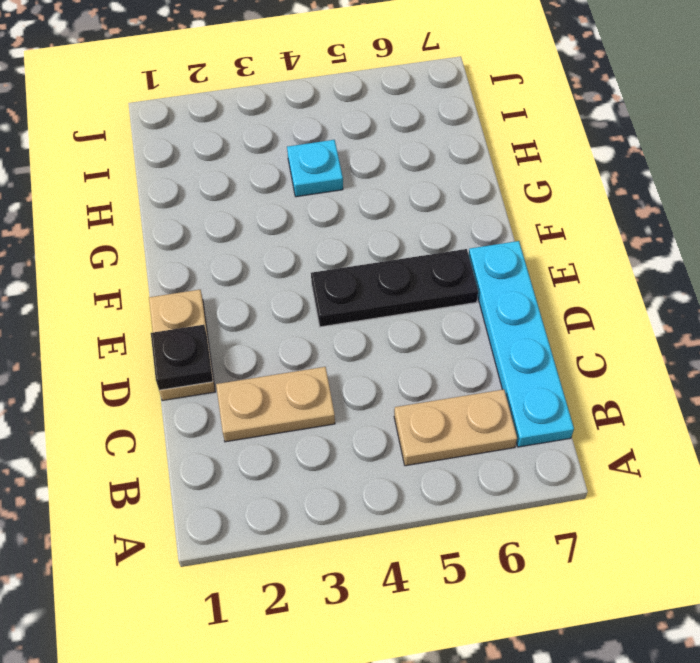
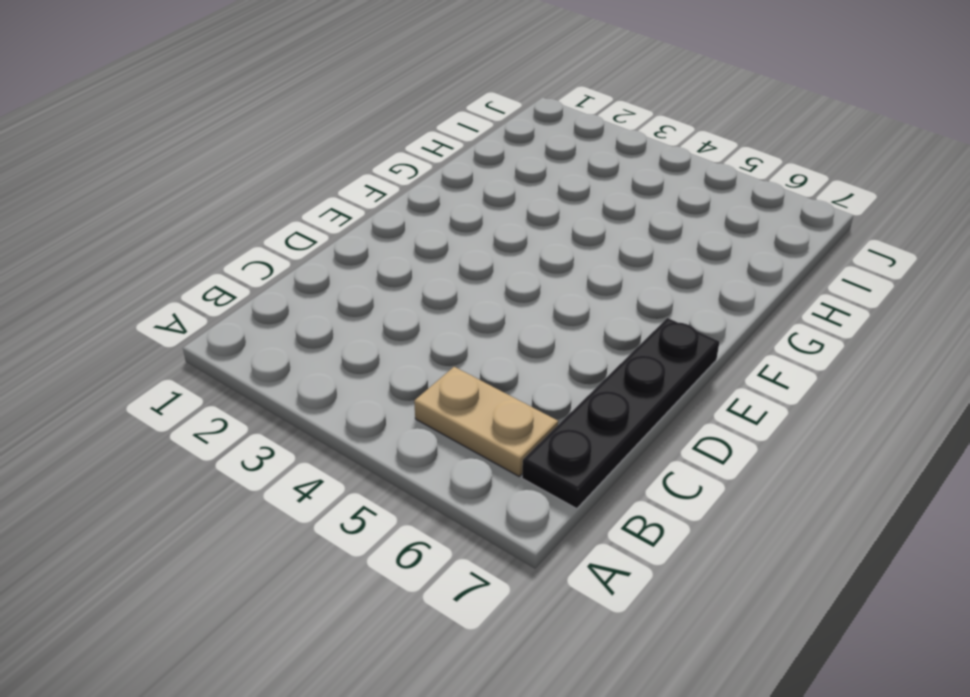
black plate B7:E7 level 1 -> cyan plate B7:E7 level 1
none -> tan plate C2:C3 level 1
none -> tan plate D1:E1 level 1

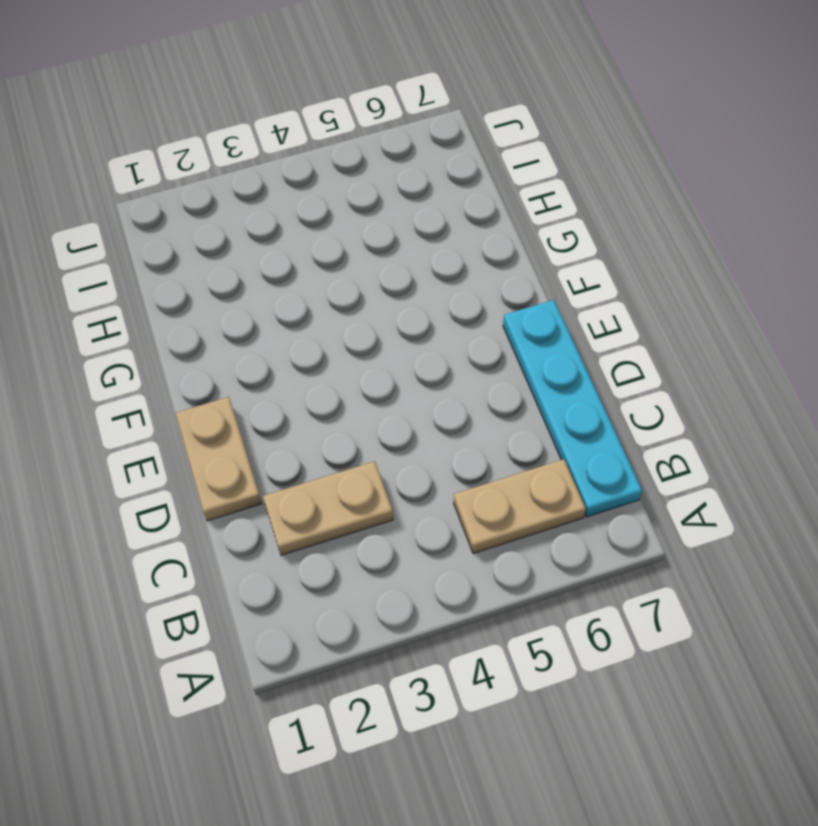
none -> black plate E4:E6 level 1
none -> cyan plate H4 level 1

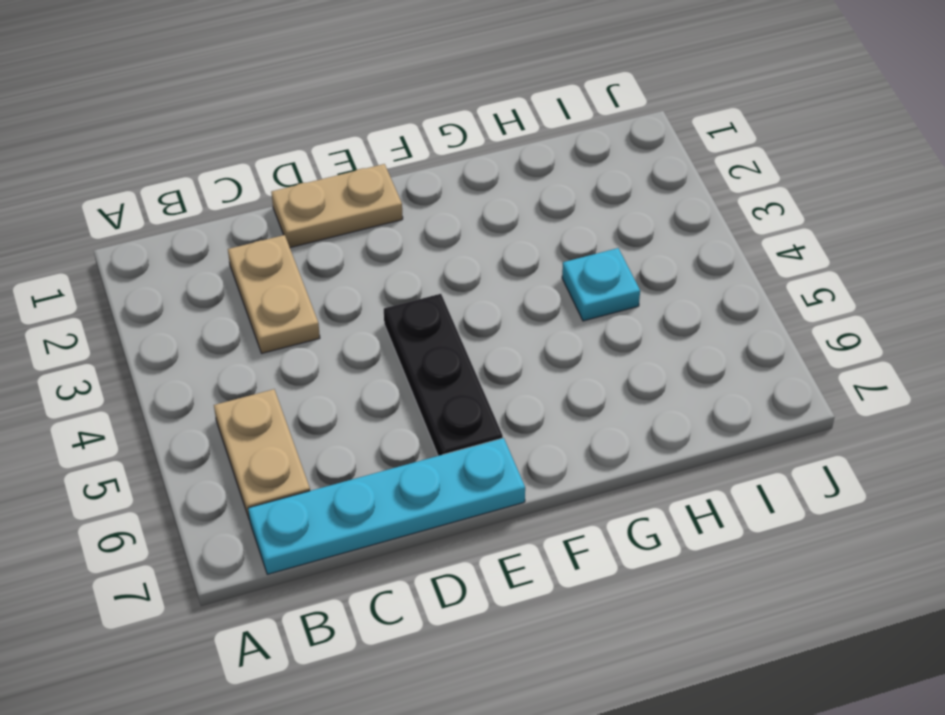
none -> black plate D1 level 2

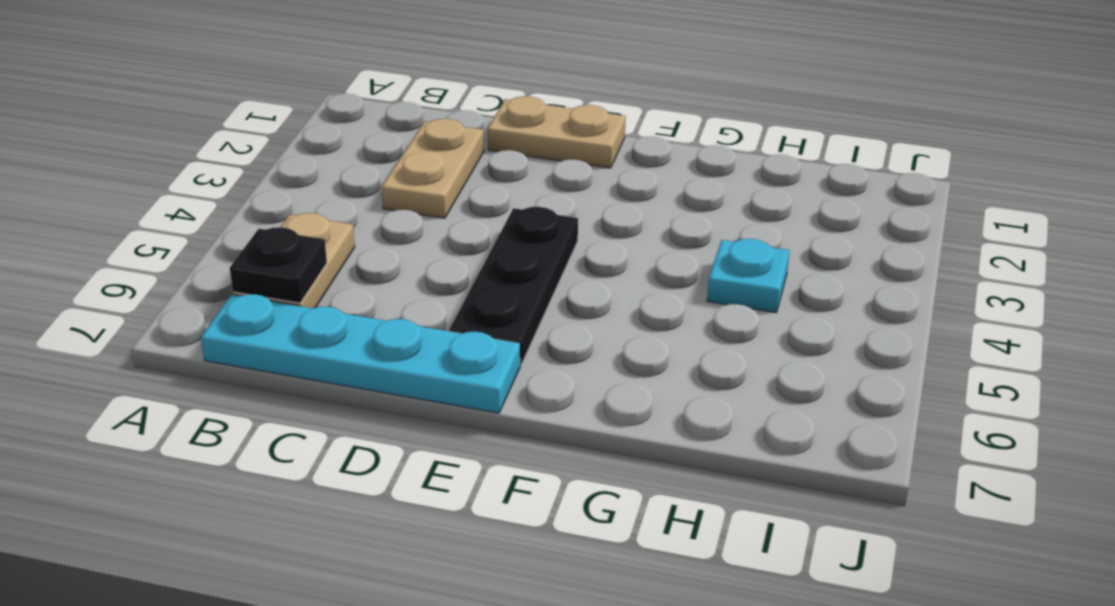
black plate B6 level 2 -> black plate D1 level 2

